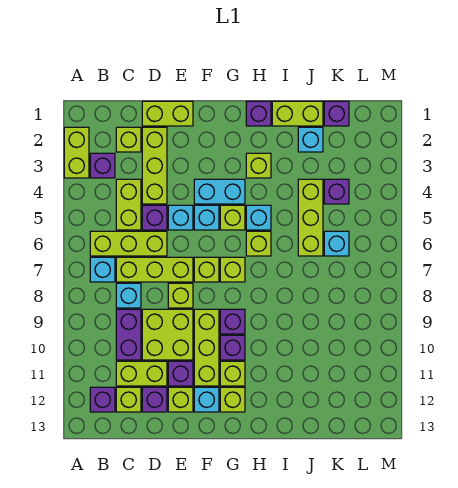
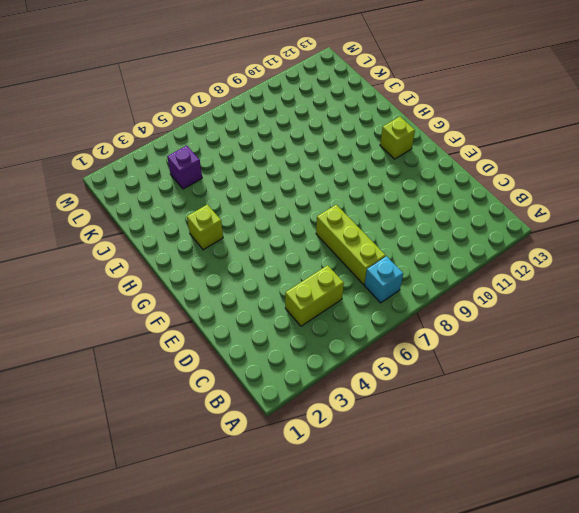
none -> lime brick A2:A3 level 1
none -> purple brick B3 level 1
none -> lime brick B6:D6 level 1
none -> purple brick B12 level 1

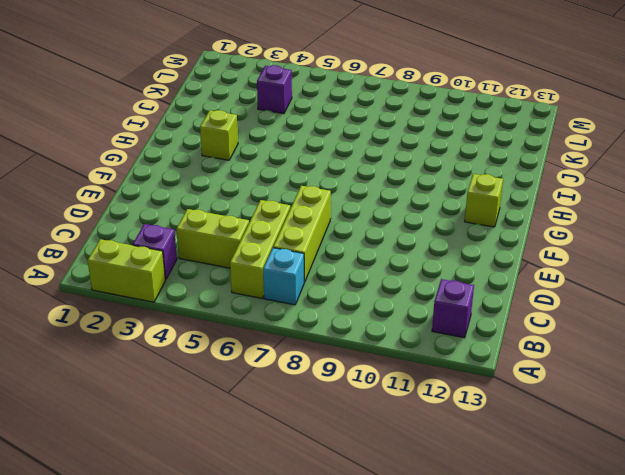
none -> lime brick C2 level 1
none -> cyan brick C8 level 1
none -> purple brick C9:C10 level 1
none -> lime brick C11:D11 level 1

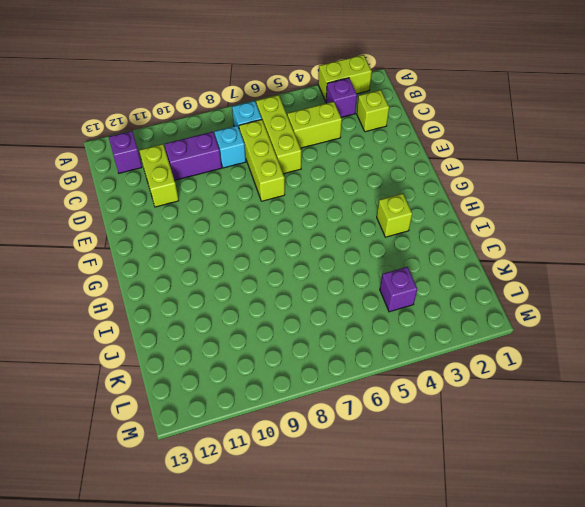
none -> lime brick C12 level 1
none -> lime brick D1:E1 level 1
none -> lime brick D2:D4 level 1
none -> purple brick D5 level 1

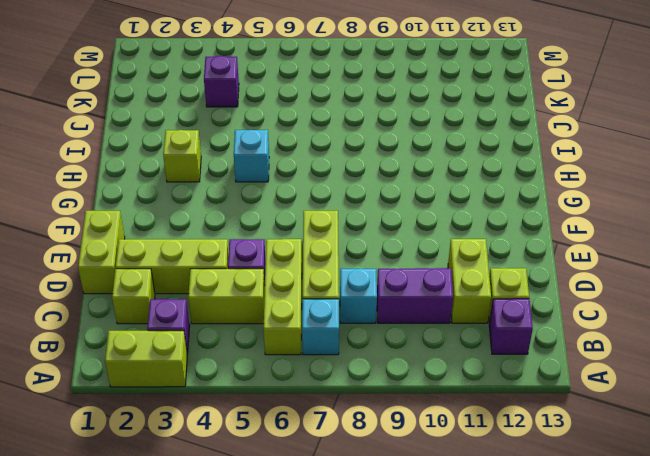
none -> lime brick D9:E10 level 1
none -> purple brick D12 level 1
none -> cyan brick E5 level 1
none -> lime brick E8 level 1

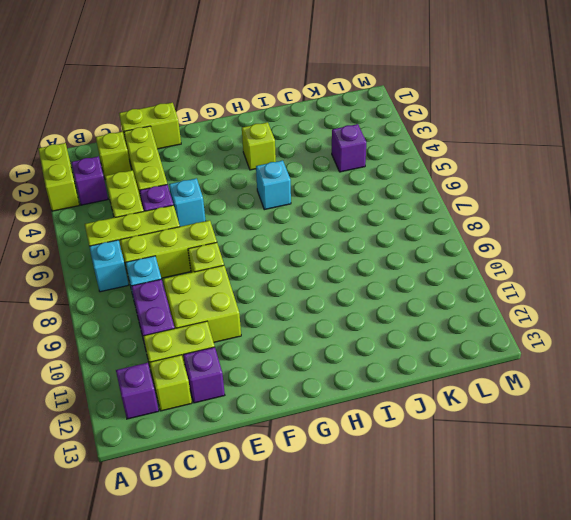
none -> purple brick E11 level 1
none -> lime brick E12 level 1
none -> cyan brick F4:G4 level 1
none -> cyan brick F5 level 1

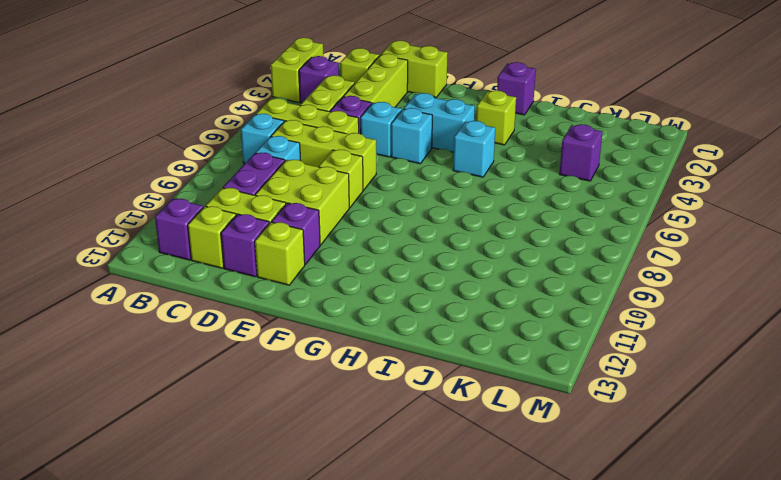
none -> lime brick F7 level 1
none -> lime brick F9:F11 level 1
none -> cyan brick F12 level 1
none -> lime brick G5 level 1

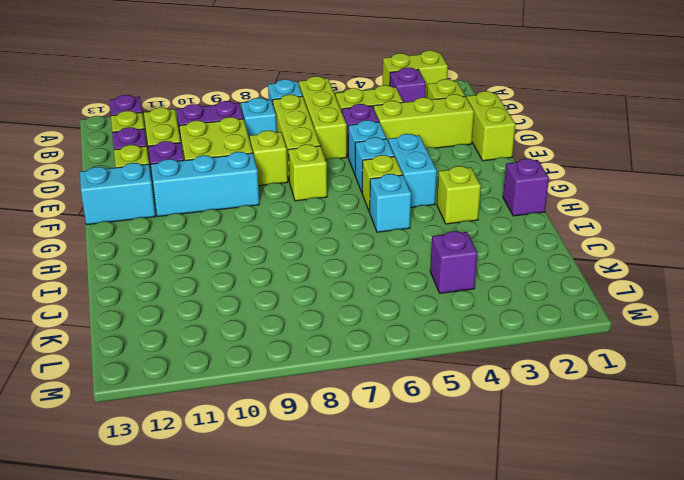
cyan brick F9:F11 level 1 -> lime brick F9:F11 level 1
cyan brick F12:F13 level 1 -> cyan brick F12 level 1
none -> lime brick G7 level 1
none -> purple brick G9 level 1
none -> purple brick G10 level 1
none -> lime brick G11 level 1

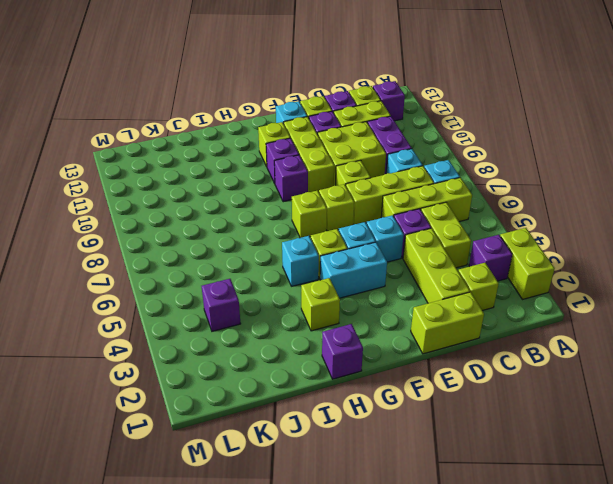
none -> lime brick G12 level 1
none -> lime brick H6 level 1
none -> lime brick I1:J1 level 1
none -> cyan brick J2 level 1

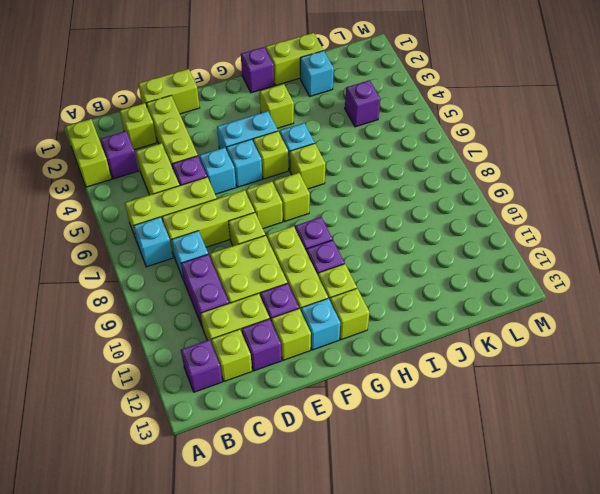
none -> lime brick J4:J6 level 1
none -> purple brick K1 level 1
none -> cyan brick K6 level 1

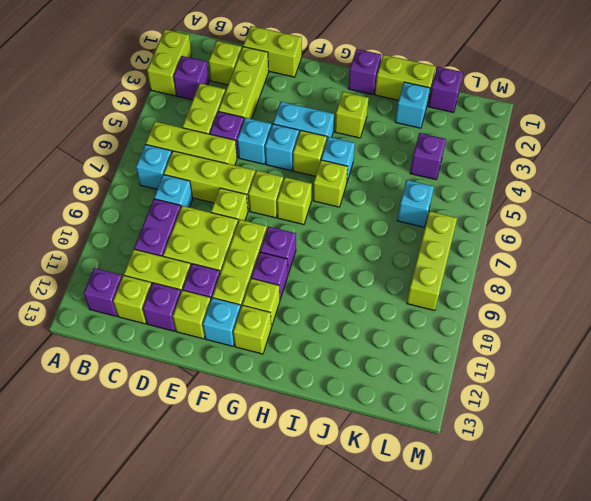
lime brick L7:L9 level 1 -> lime brick J4:J6 level 1

